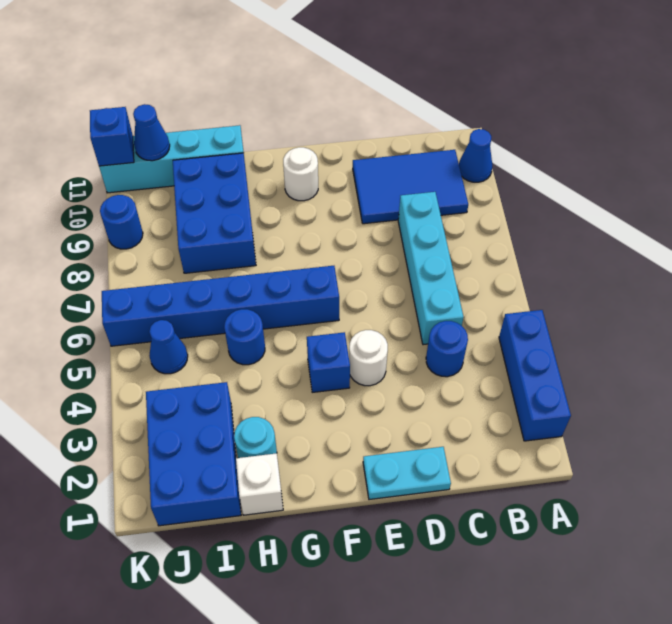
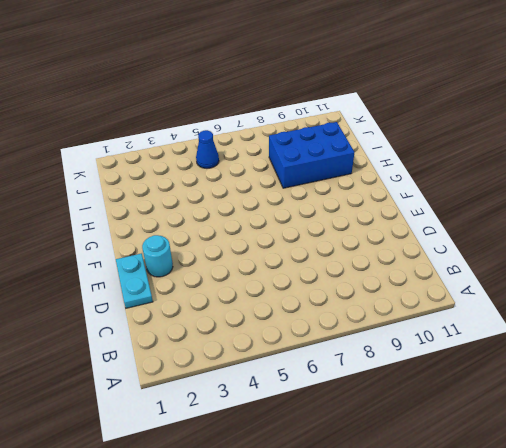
cyan round brick E2 level 1 -> cyan round brick H2 level 1
none -> blue brick A2:A4 level 1
none -> blue cone A10 level 1
none -> blue tile B9:D10 level 1

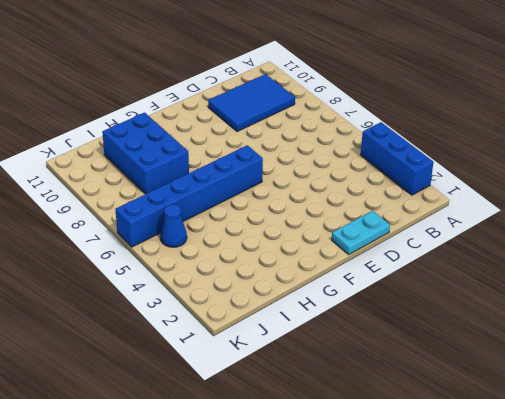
none -> blue cone A10 level 1
none -> blue round brick C4 level 1
none -> cyan brick C5:C8 level 1

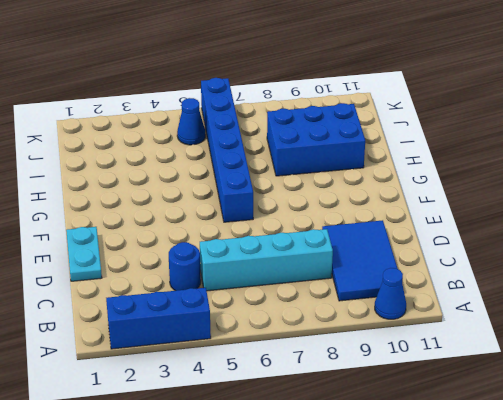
none -> white round brick E4 level 1
none -> blue brick F4 level 1
none -> white round brick F10 level 1

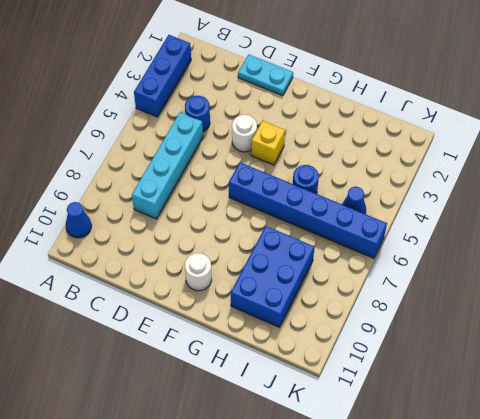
yellow brick F4 level 1 -> blue brick F4 level 1
none -> blue tile B9:D10 level 1
none -> white brick H1 level 1
none -> cyan round brick H2 level 1

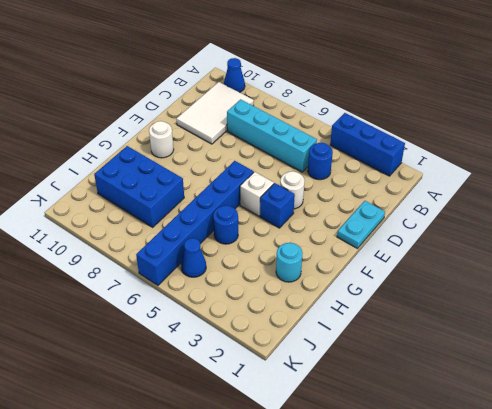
white tile B9:D10 level 1 -> blue tile B9:D10 level 1
white brick F5 level 1 -> white brick H1 level 1
none -> cyan brick H11:K11 level 1
none -> blue brick I1:J3 level 1
none -> blue round brick K9 level 1

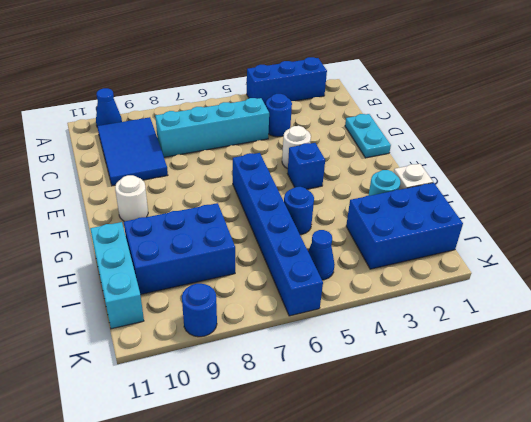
cyan brick H11:J11 level 1 -> cyan brick H11:K11 level 1
none -> blue cone J11 level 2
none -> blue brick K11 level 2

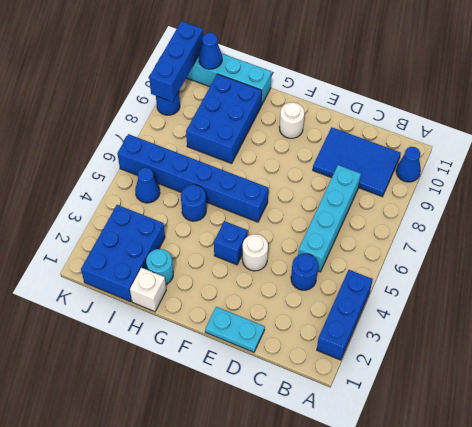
blue brick K9:K11 level 2 -> blue brick K11 level 2

